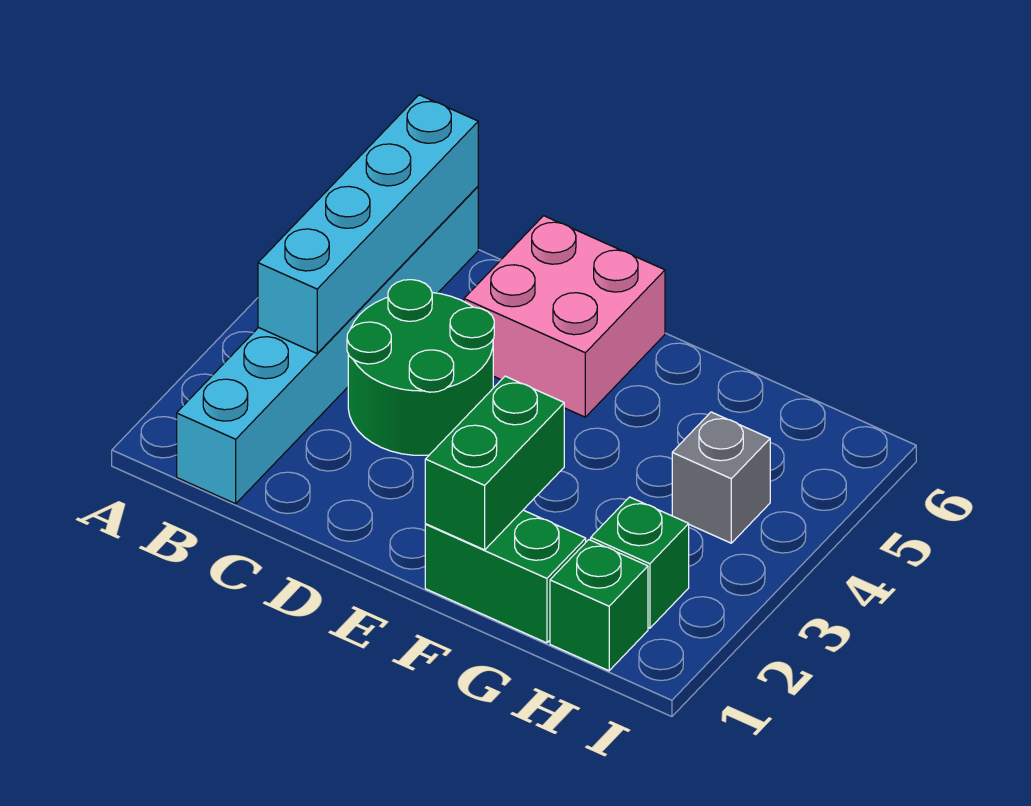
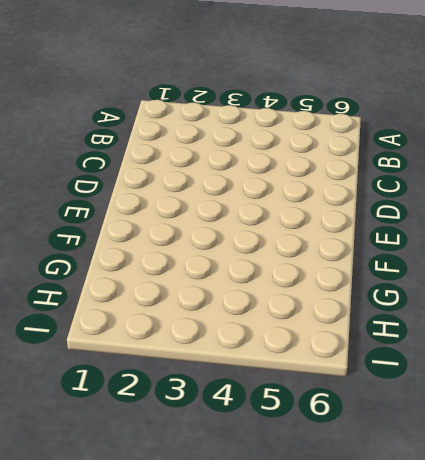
none -> cyan brick B1:B6 level 1
none -> green round brick C3:D4 level 1

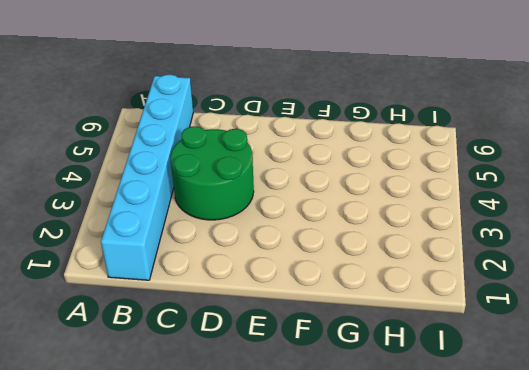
none -> pink brick D5:E6 level 1
none -> green brick F1:G1 level 1

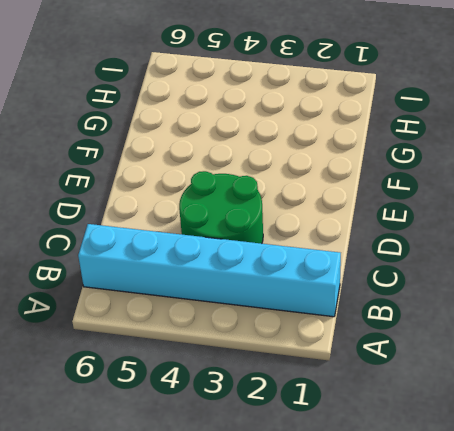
none -> pink brick D5:E6 level 1
none -> green brick F1:G1 level 1

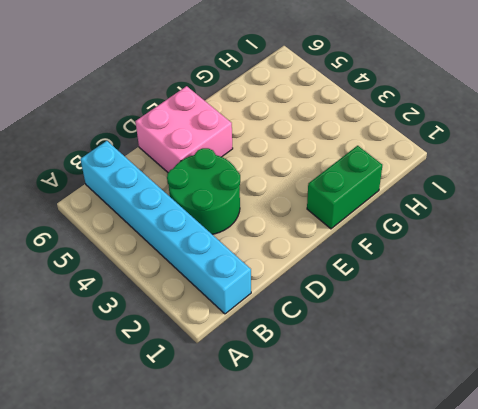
none -> green brick H1 level 1
none -> green brick H2 level 1

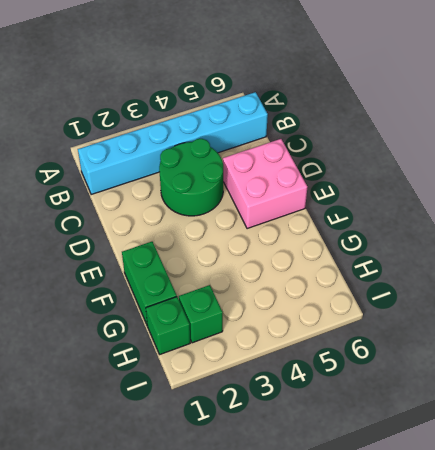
none -> grey brick H4 level 1
none -> cyan brick B3:B6 level 2

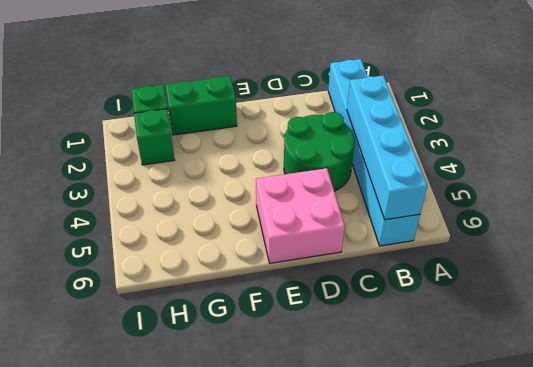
none -> grey brick H4 level 1
none -> green brick F1:F2 level 2

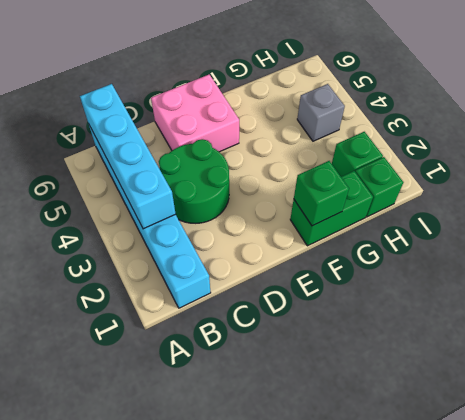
green brick F1 level 2 -> green brick F1:F2 level 2

